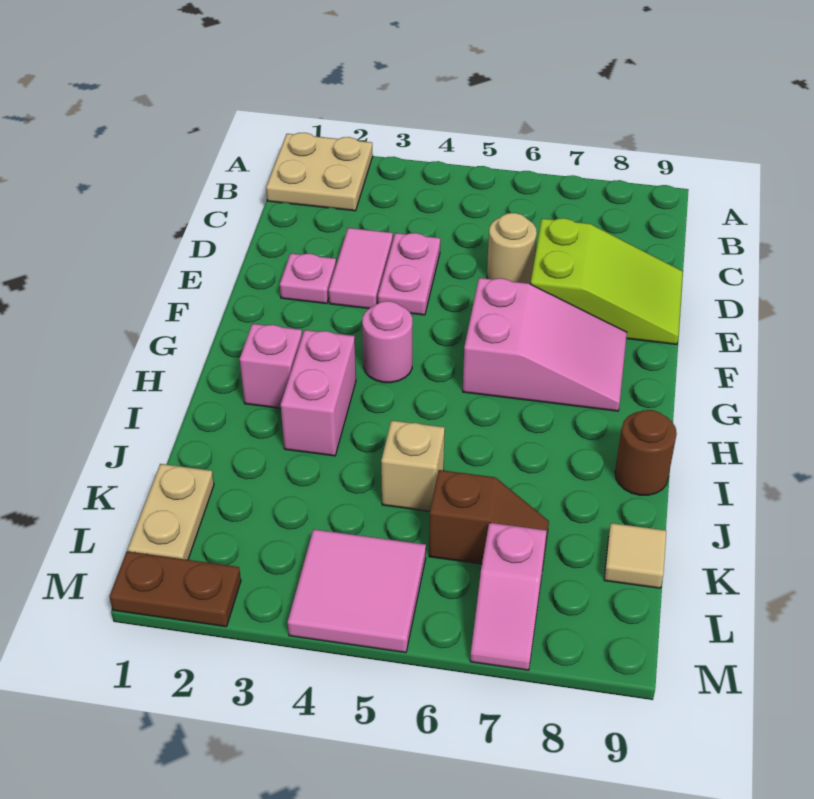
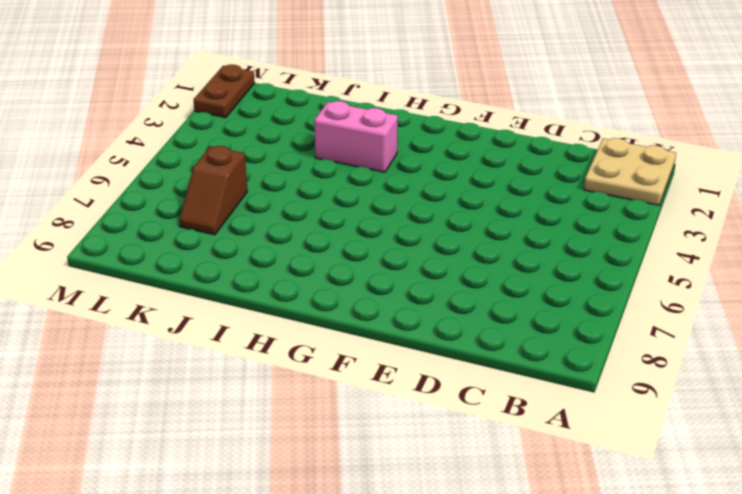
none -> pink tile D3:E3 level 1
none -> pink plate D4:E4 level 1
none -> tan round brick D6 level 1

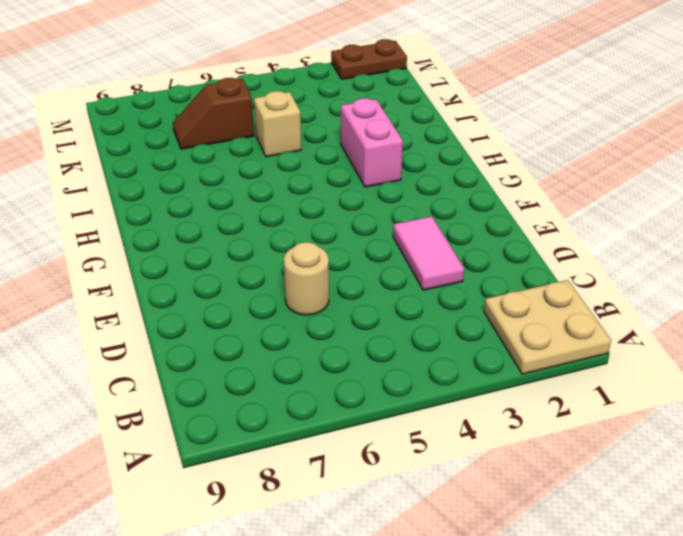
none -> pink plate D4:E4 level 1
none -> lime slope D7:E9 level 1 top 7
none -> pink plate E2 level 1

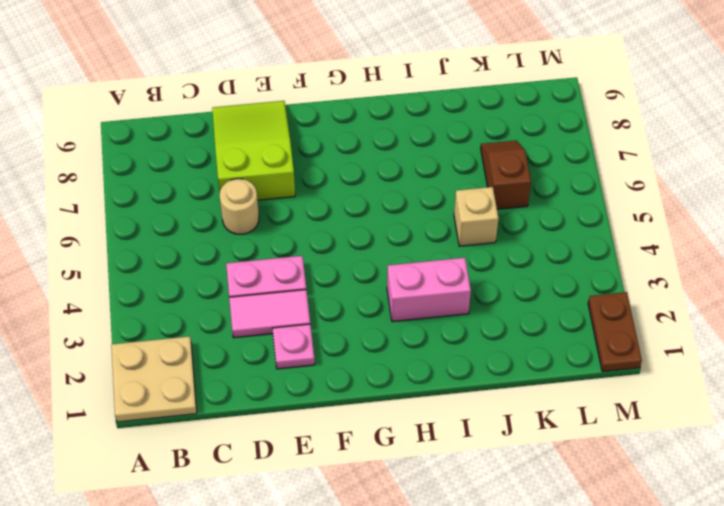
none -> pink slope F6:G8 level 1 top 6
none -> pink round brick G4 level 1
none -> pink brick H2 level 1

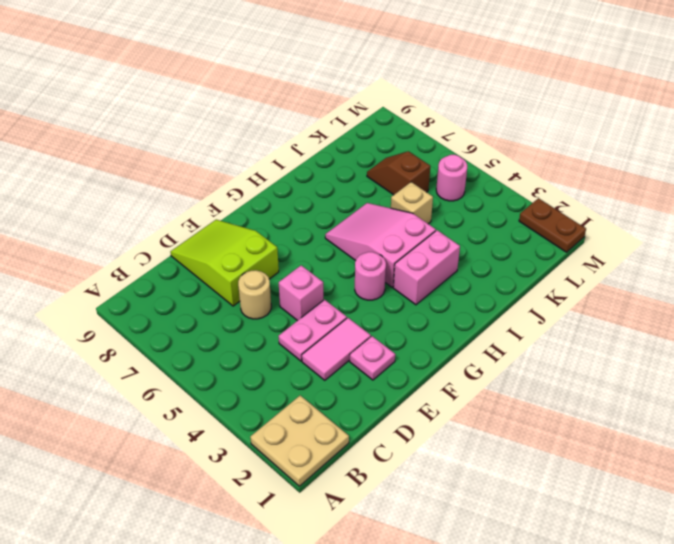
pink brick E5 level 1 -> pink brick H2 level 1
pink slope H4:I6 level 1 top 4 -> pink slope F6:G8 level 1 top 6
pink round brick L5 level 1 -> pink tile L4:M5 level 1
none -> brown round brick I9 level 1
none -> tan plate K1:L1 level 1
none -> tan tile K9 level 1

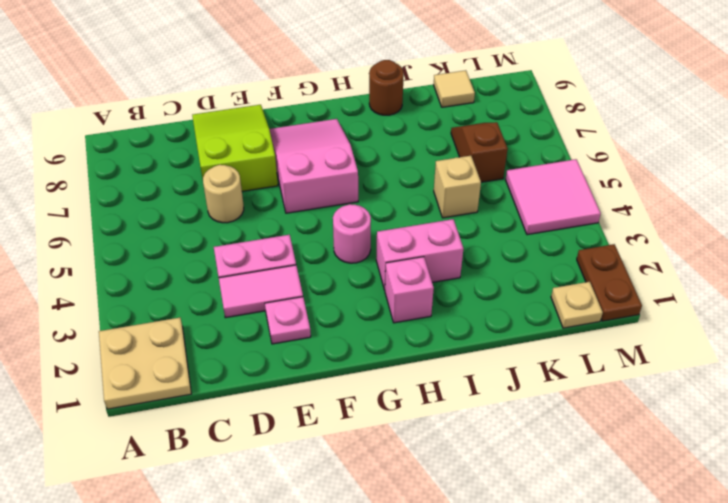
tan plate L1 level 1 -> tan plate K1:L1 level 1
none -> pink slope L7:M7 level 1 top L

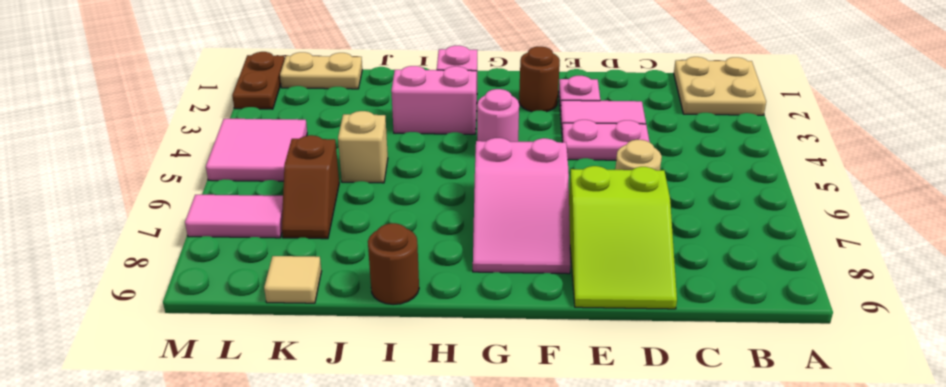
brown round brick F2 level 1 -> none
pink tile L7:M7 level 1 -> pink slope L7:M7 level 1 top L

